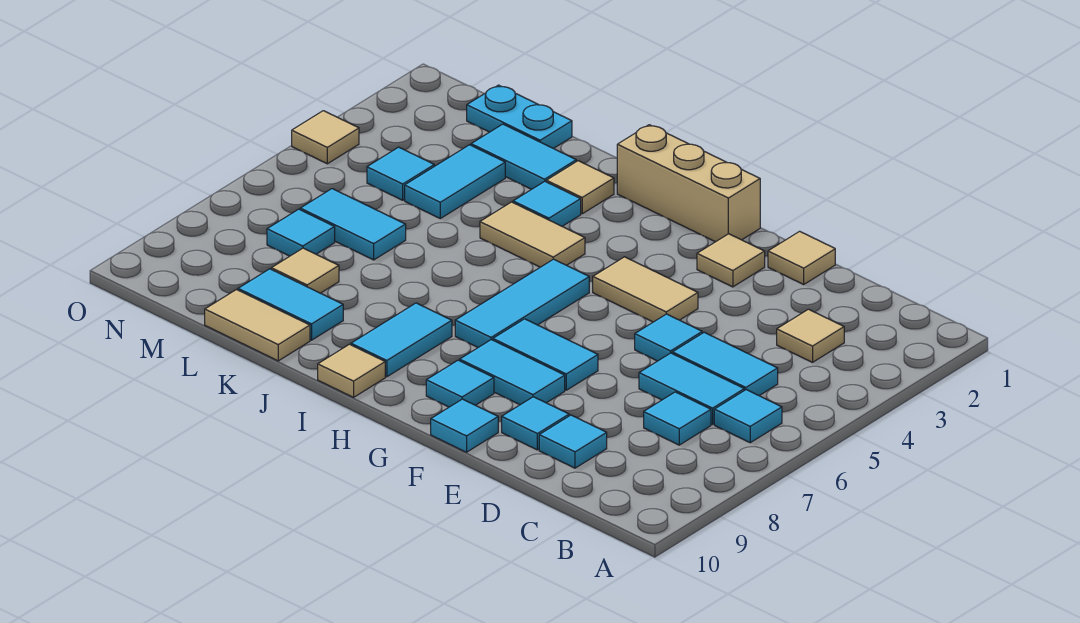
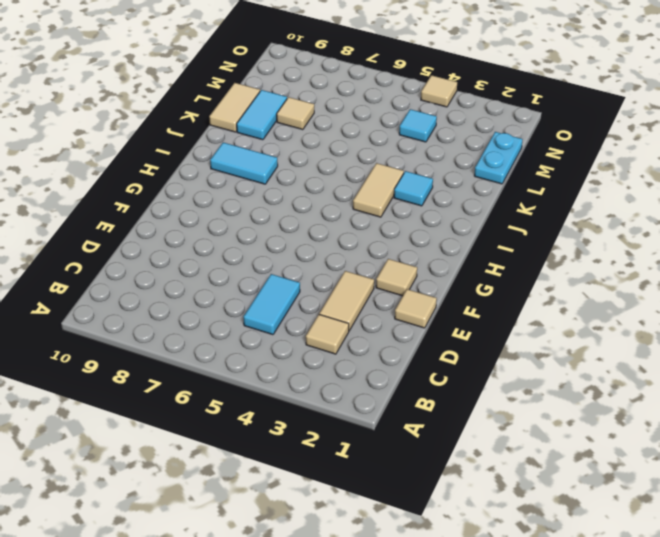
tan tile D3:E3 level 1 -> tan tile F4:G4 level 1
none -> cyan tile B6 level 1
none -> cyan tile C6:D6 level 1
none -> cyan tile C7 level 1
none -> cyan tile D9 level 1

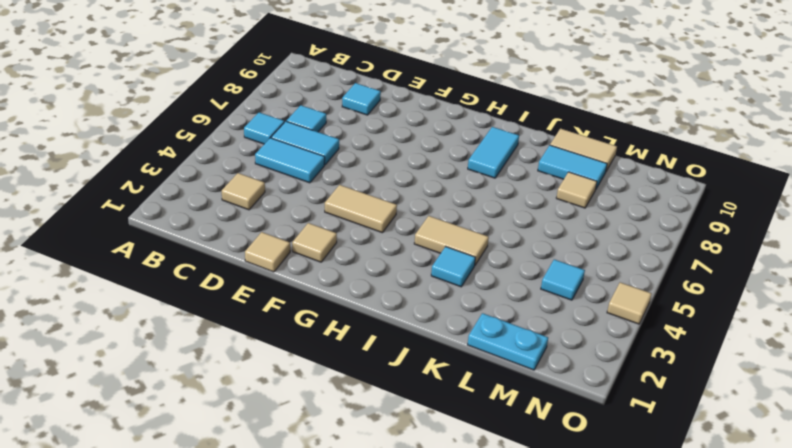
none -> cyan tile E5 level 1
none -> cyan tile E9 level 1
none -> cyan tile F7:G7 level 1
none -> cyan tile F8:G8 level 1

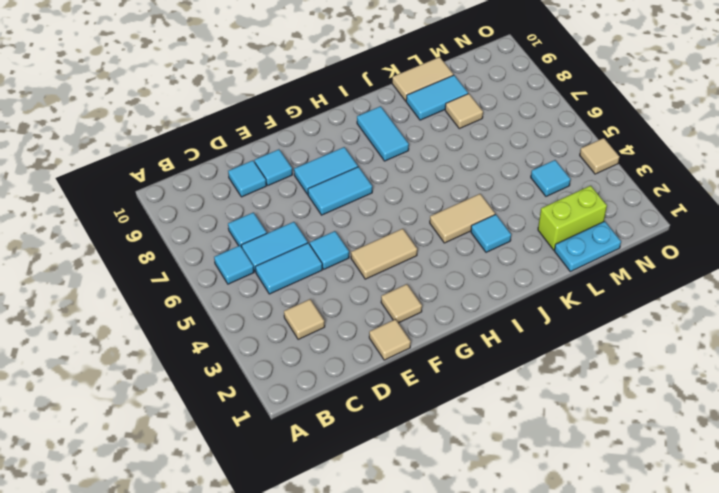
lime brick L2:M2 level 1 -> cyan tile K2:L2 level 1
none -> cyan tile F10 level 1
none -> tan brick G1:I1 level 1
none -> cyan tile G9 level 1
none -> cyan tile H5:H7 level 1

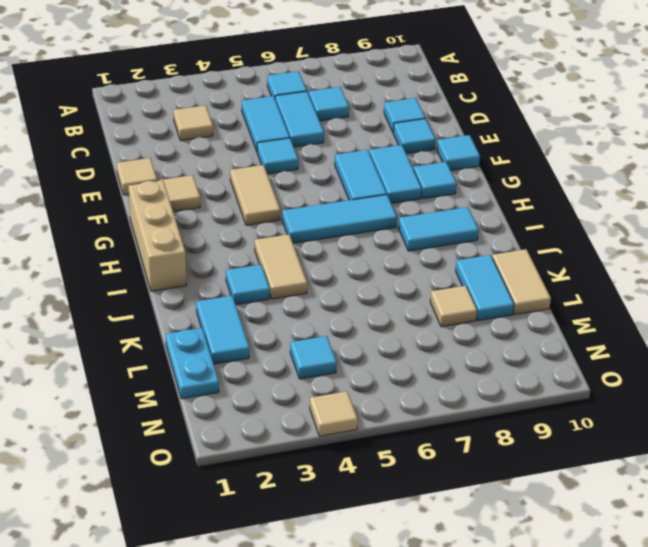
none -> tan tile I10 level 1
none -> tan tile J2 level 1
none -> cyan tile L3:L4 level 1
none -> cyan tile L6:M6 level 1

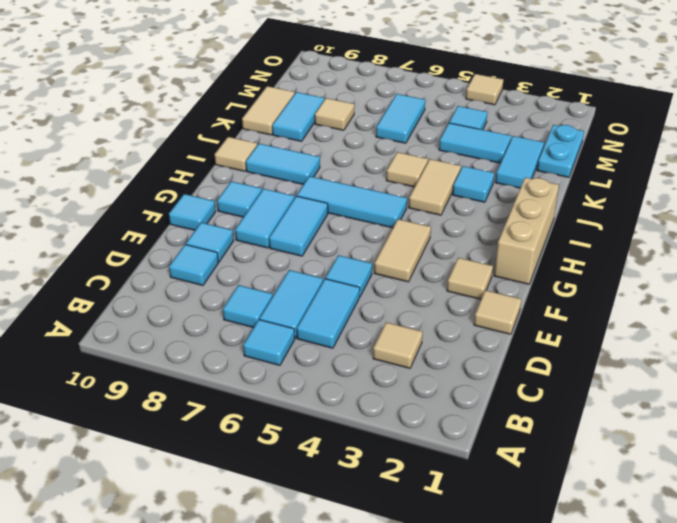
tan tile J5 level 1 -> tan tile J2 level 1
none -> cyan tile M7 level 1

